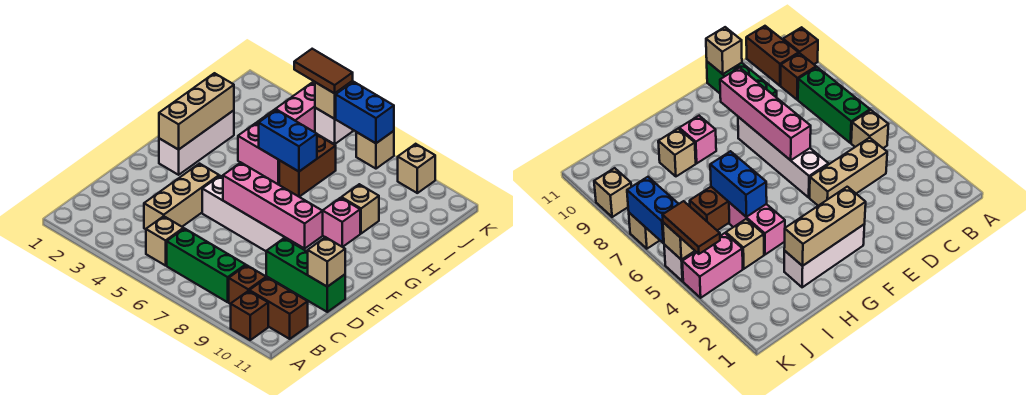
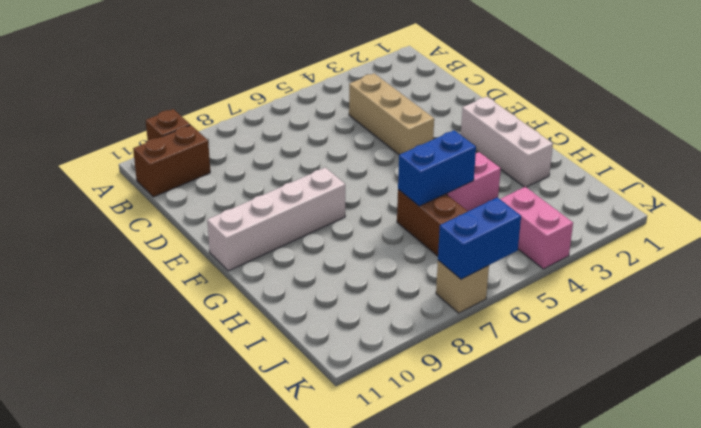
white brick F8:F11 level 1 -> white brick E5:E8 level 1
none -> tan brick B5 level 1
none -> green brick B6:B8 level 1
none -> brown brick B9 level 1

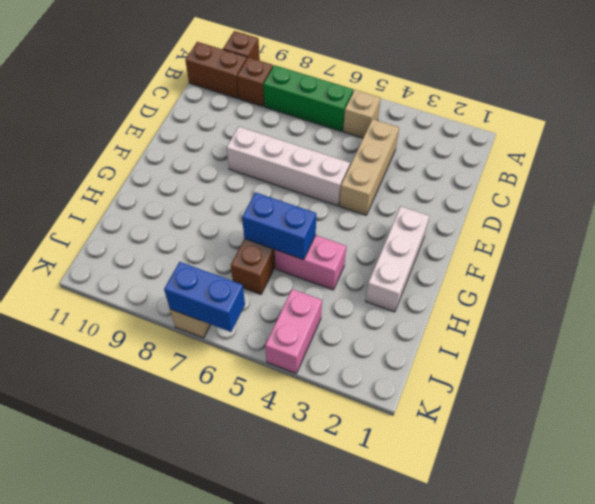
none -> green brick D9:D11 level 1
none -> pink brick G9 level 1
none -> tan brick H9 level 1

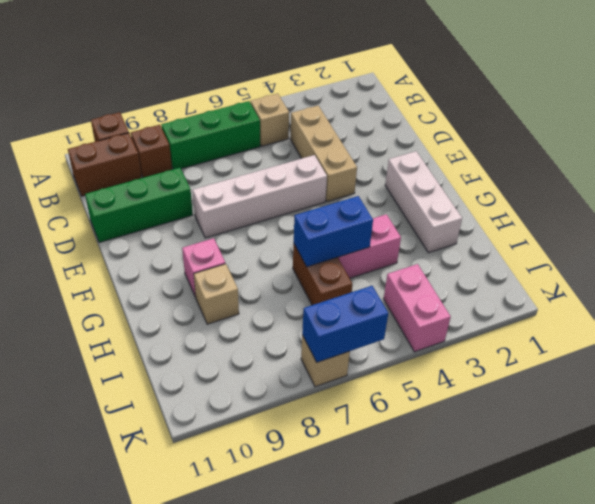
none -> tan brick I4 level 1
none -> white brick K5 level 1
none -> tan brick K9 level 1

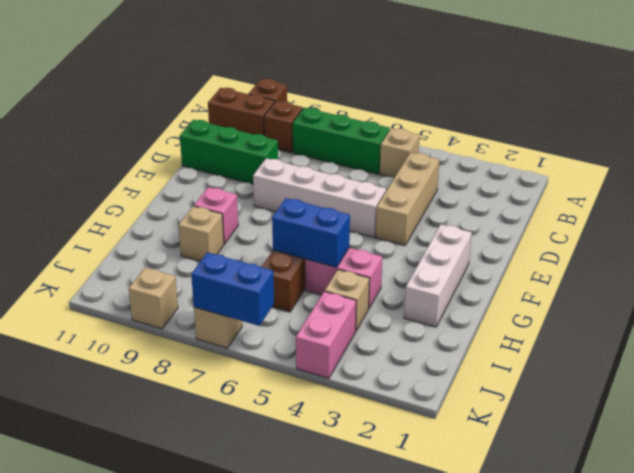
none -> white brick K5 level 1
none -> tan brick D11 level 2
none -> pink brick E6:E9 level 2

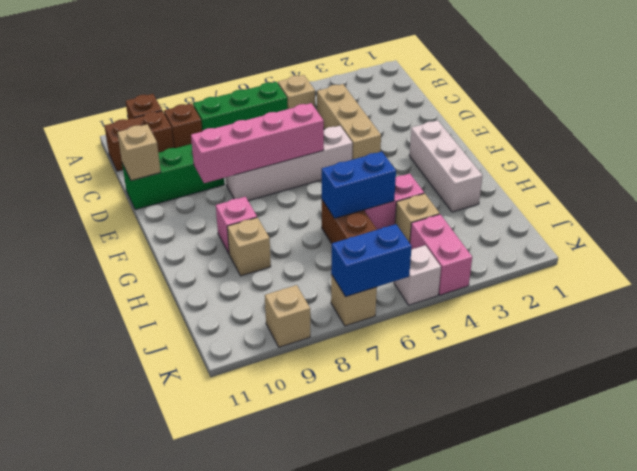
none -> tan brick F2:H2 level 2
none -> tan brick K5 level 2
none -> brown tile K4:K5 level 3

